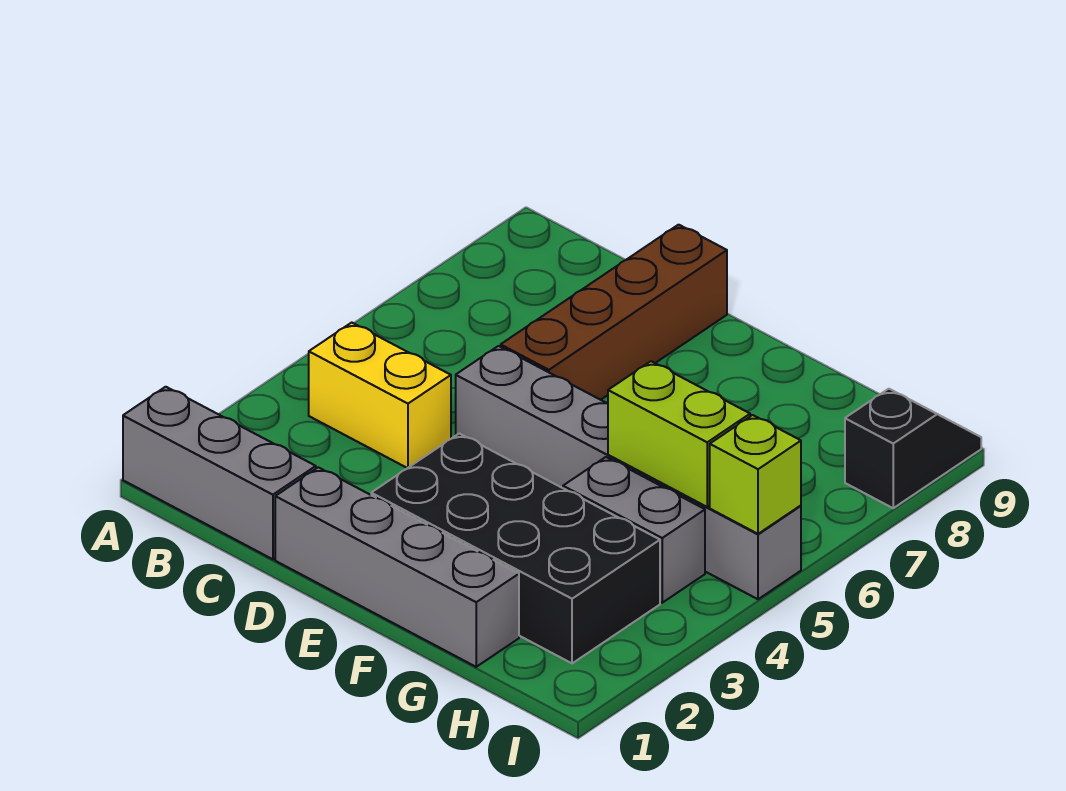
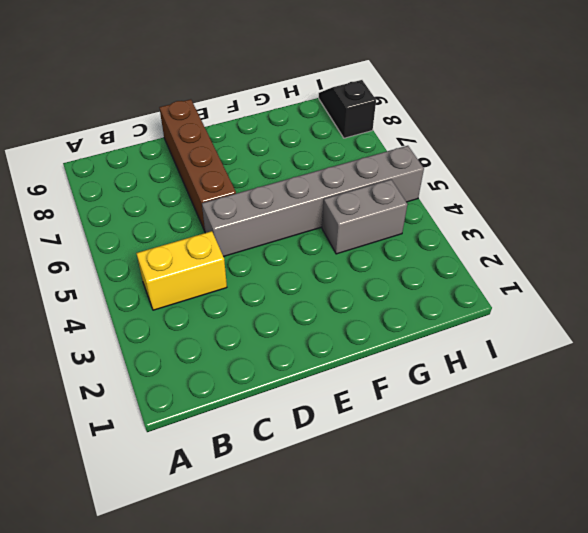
none -> grey brick A1:C1 level 1
none -> grey brick D1:G1 level 1

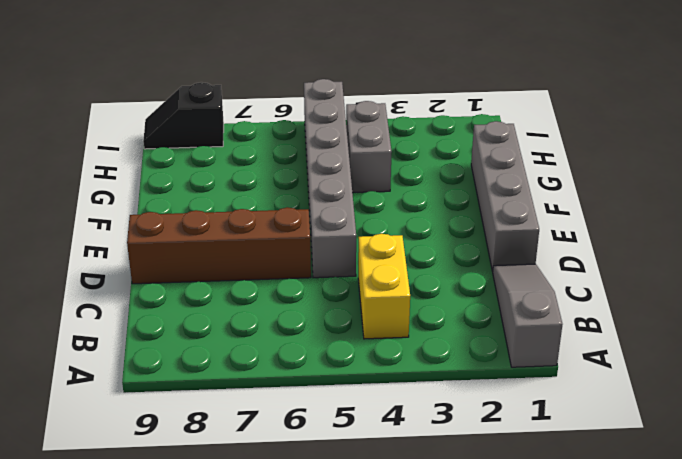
grey slope A1:C1 level 1 top A -> grey brick A1:C1 level 1
none -> black brick E2:H3 level 1
none -> lime brick G5:H5 level 2

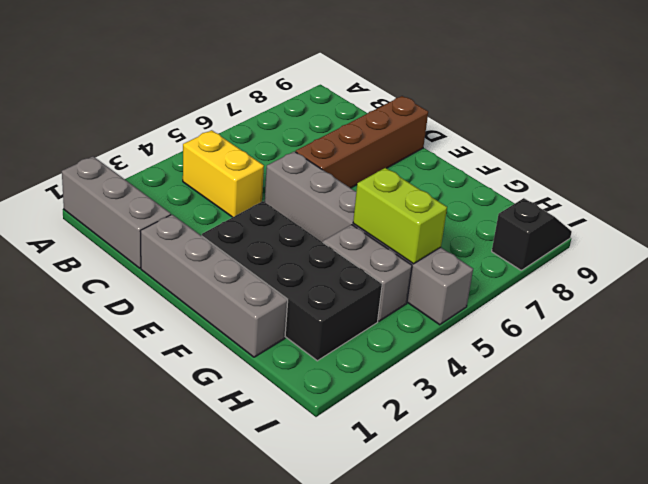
none -> lime brick I5 level 2

